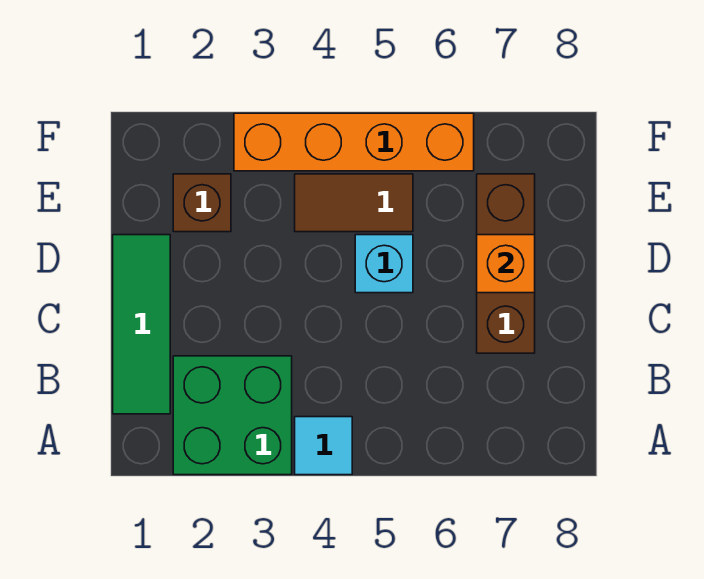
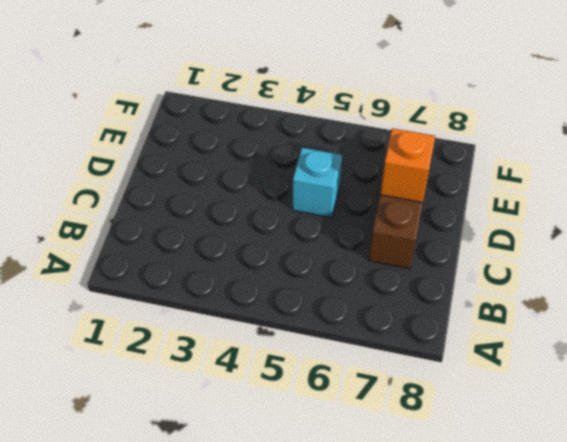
none -> green brick A2:B3 level 1
none -> cyan tile A4 level 1

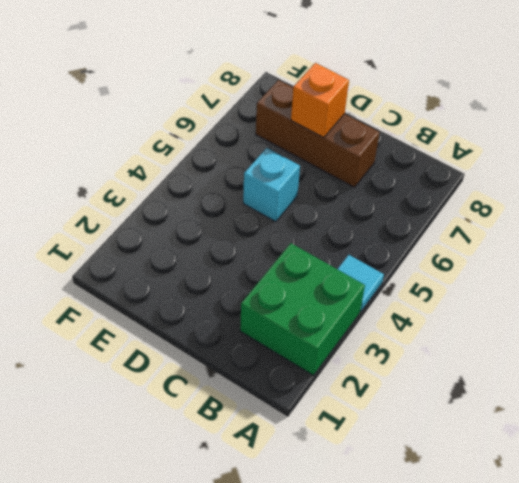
none -> green tile B1:D1 level 1
none -> brown brick E2 level 1

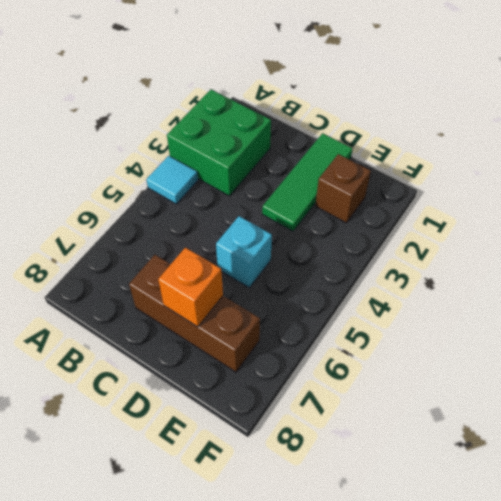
green tile D1:D3 level 1 -> green tile B1:D1 level 1
none -> brown tile E4:E5 level 1
none -> orange brick F3:F6 level 1

